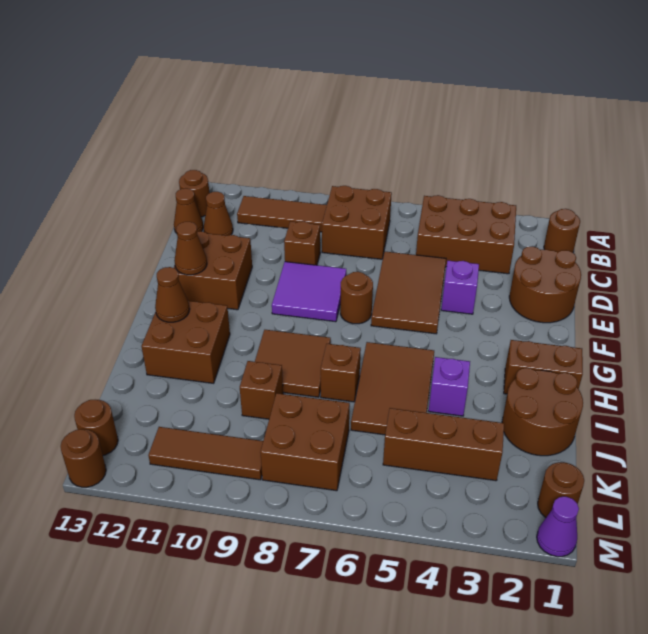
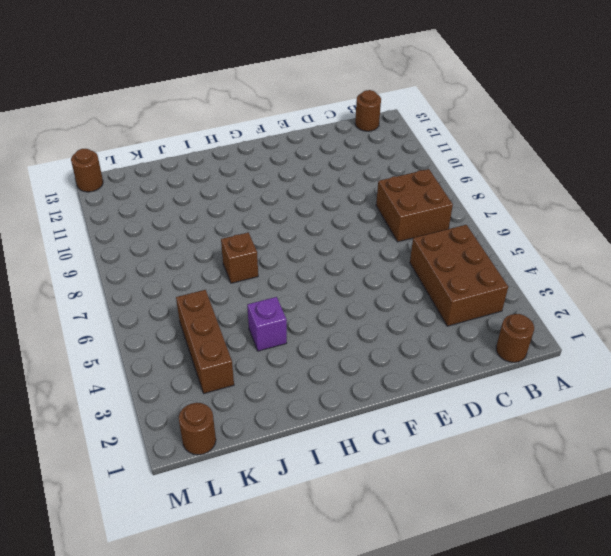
none -> brown tile B9:B11 level 1
none -> brown cone C12 level 1
none -> brown cone C13 level 1
none -> brown round brick D1:E2 level 1

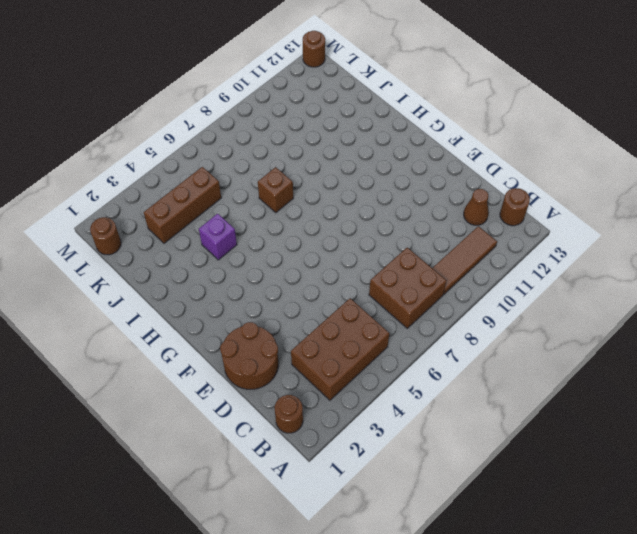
none -> brown cone C13 level 1
none -> brown tile D5:F6 level 1
none -> brown brick D9 level 1
none -> purple brick E4 level 1

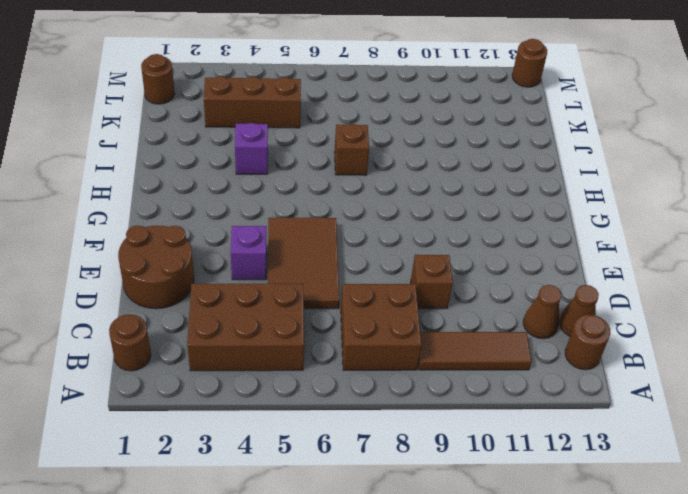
none -> purple tile E8:F9 level 1
none -> brown brick E11:F12 level 1
none -> brown round brick F7 level 1
none -> brown brick H1:H2 level 1

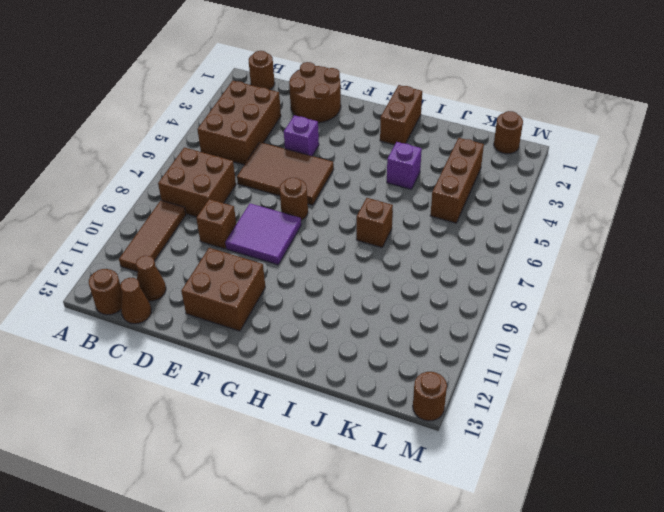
none -> brown tile H5:J6 level 1
none -> brown tile H8:I9 level 1
none -> brown brick H11:I12 level 1
none -> brown round brick I1:J2 level 1

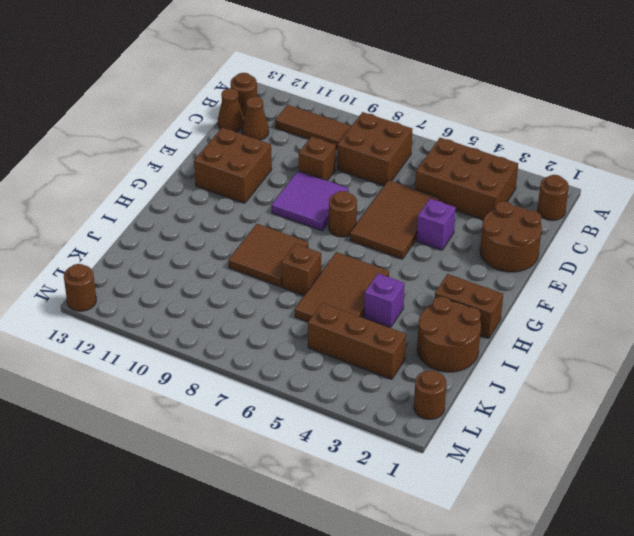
none -> brown brick H11:I12 level 1
none -> brown brick J9 level 1
none -> brown brick K7:L8 level 1
none -> brown tile L9:L11 level 1

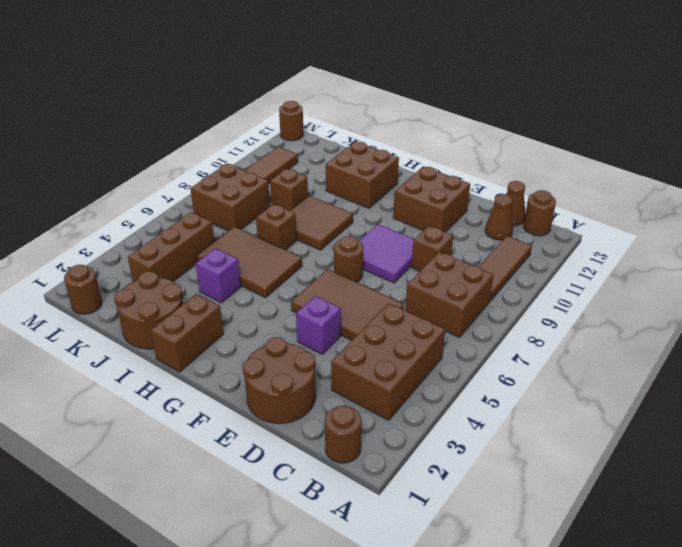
none -> brown round brick L13 level 1
none -> purple cone M1 level 1
none -> brown cone F12 level 2
none -> brown cone H12 level 2

